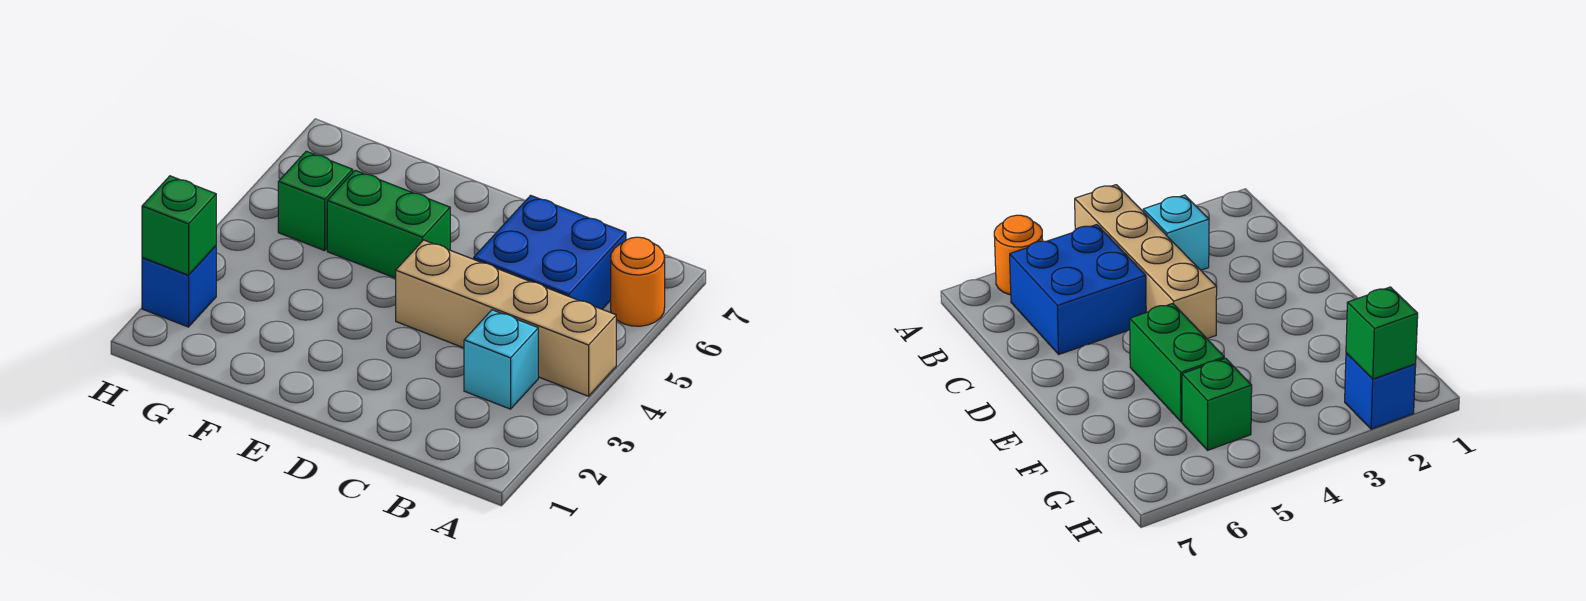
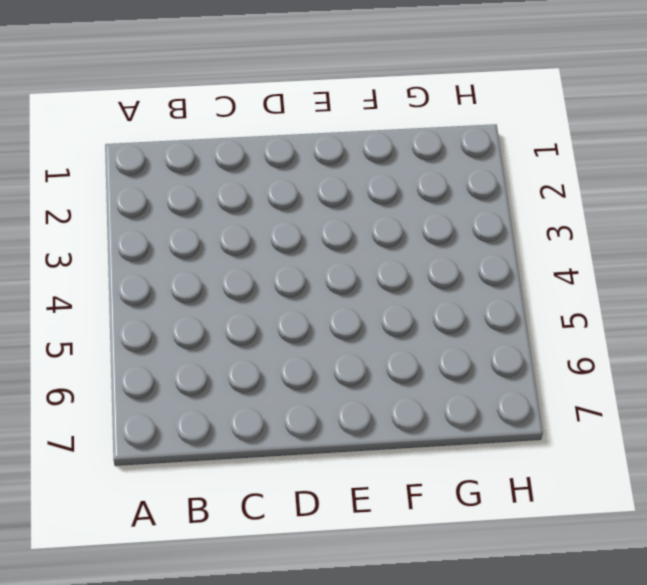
none -> tan brick A4:D4 level 1
none -> orange round brick A6 level 1

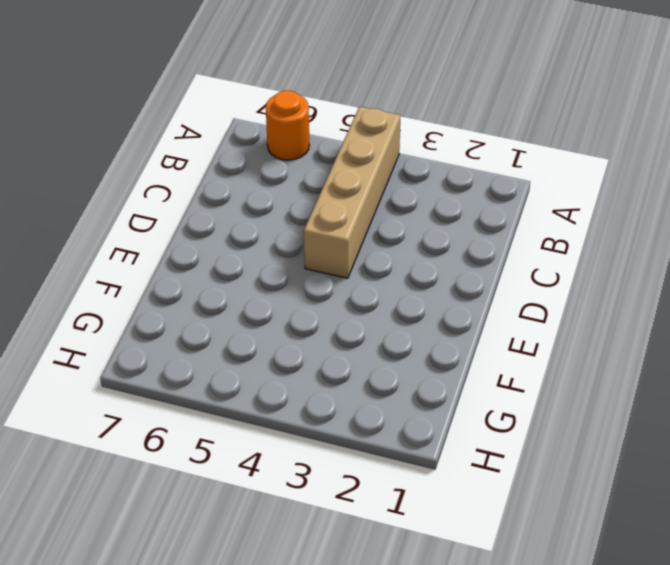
none -> cyan brick B3 level 1
none -> blue brick B5:C6 level 1

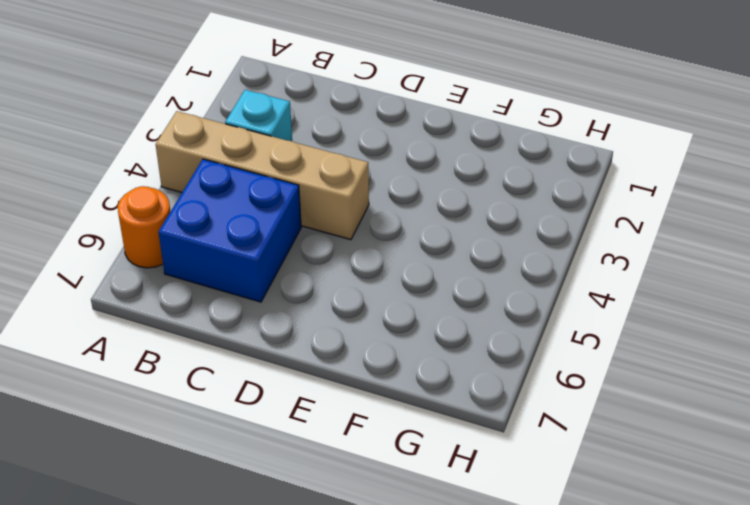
none -> green brick E5:F5 level 1
none -> green brick G5 level 1

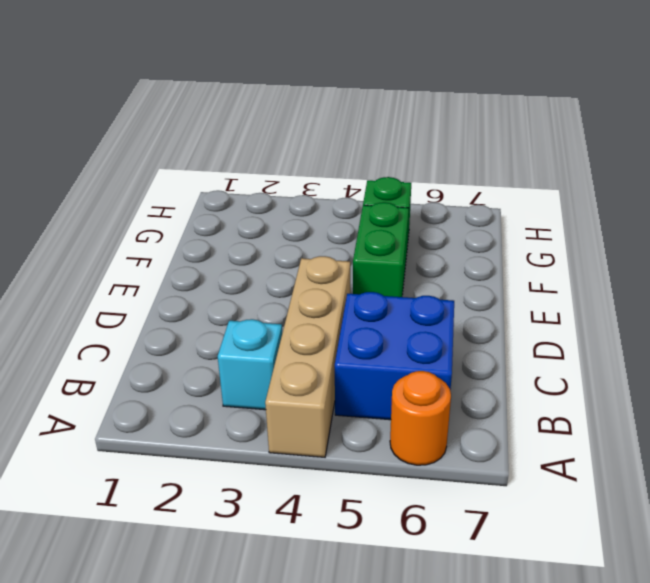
none -> blue brick H2 level 1
none -> green brick H2 level 2

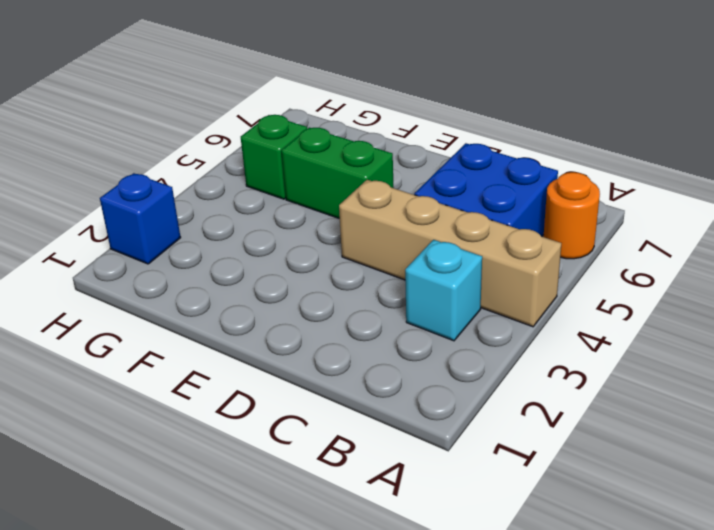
none -> green brick H2 level 2

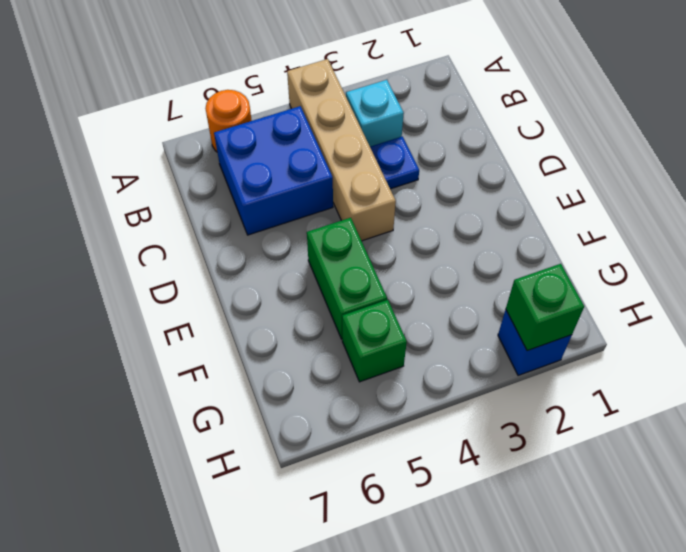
blue plate C3 level 1 -> none

